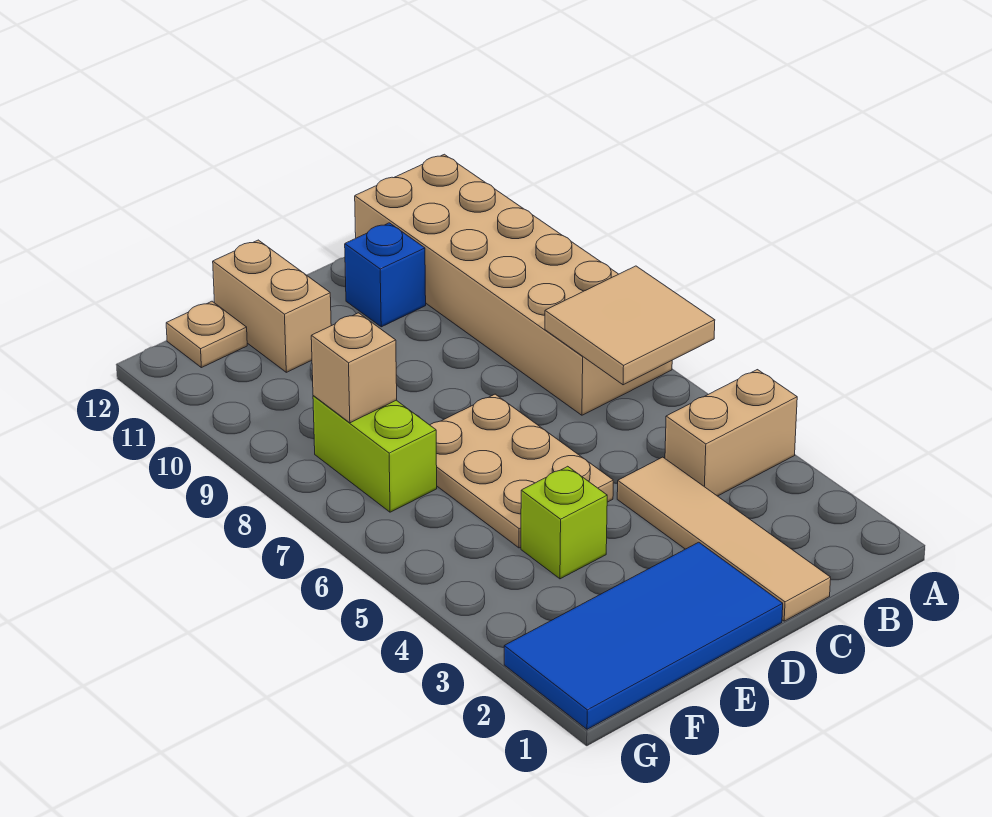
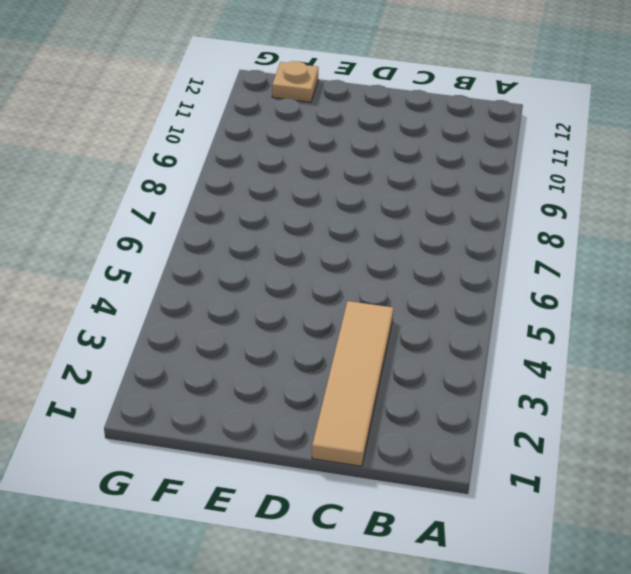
none -> tan brick A4:B4 level 1
none -> tan brick A7:B12 level 1
none -> blue brick C11 level 1

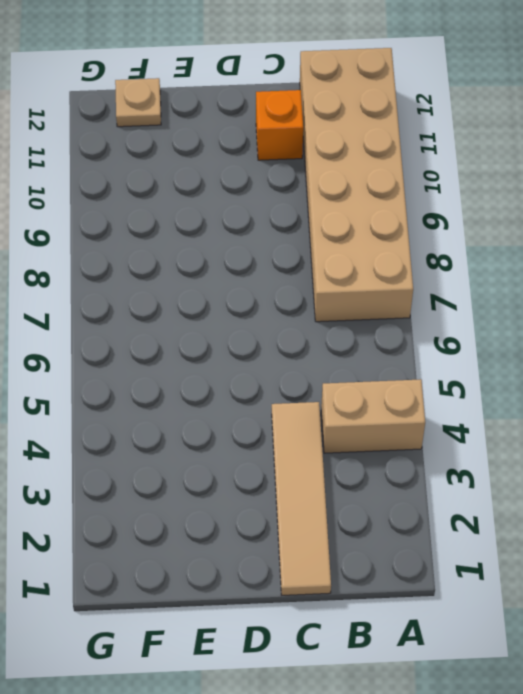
orange brick C11 level 1 -> blue brick C11 level 1
none -> blue tile D1:G2 level 1
none -> tan plate D5:E7 level 1
none -> lime brick E4 level 1

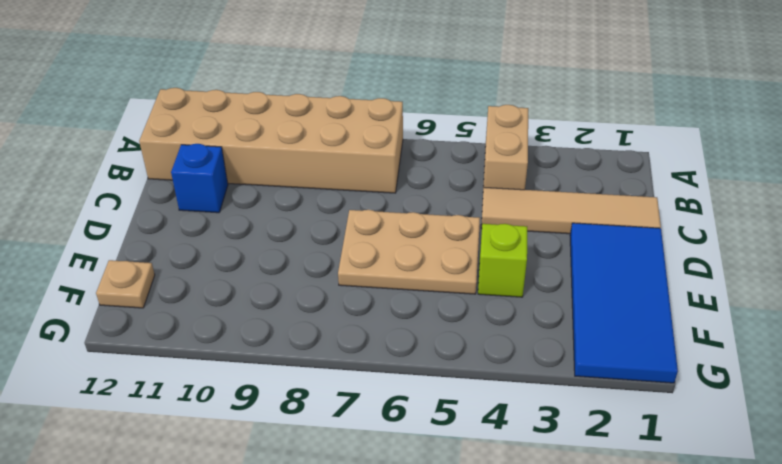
none -> tan brick E11:E12 level 1
none -> lime brick F7:F8 level 1
none -> tan tile A6:B7 level 2

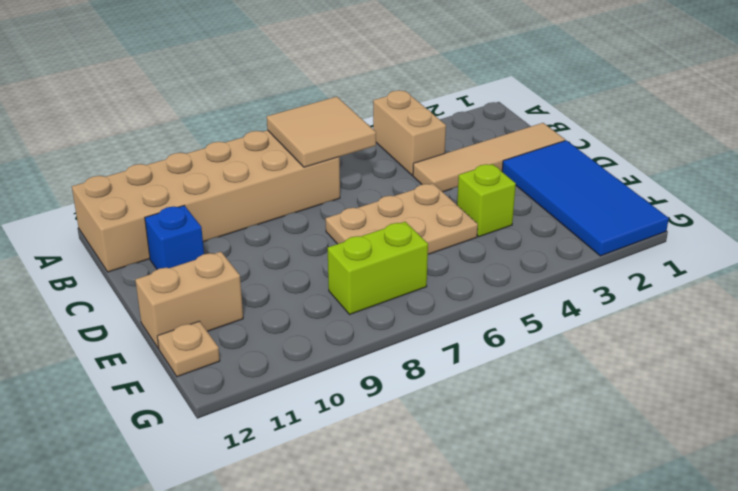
none -> tan brick F8 level 2

